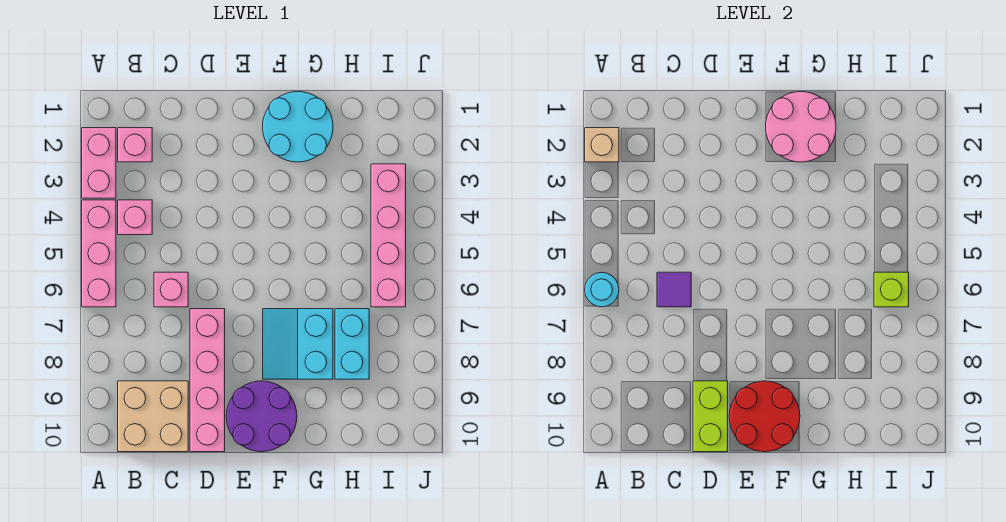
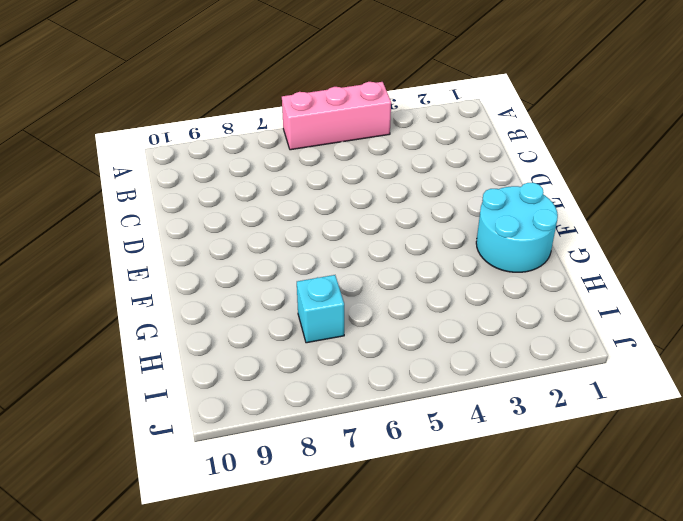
cyan brick H7 level 1 -> cyan brick H7:H8 level 1
none -> pink brick A2:A3 level 1
none -> pink brick B2 level 1
none -> pink brick B4 level 1

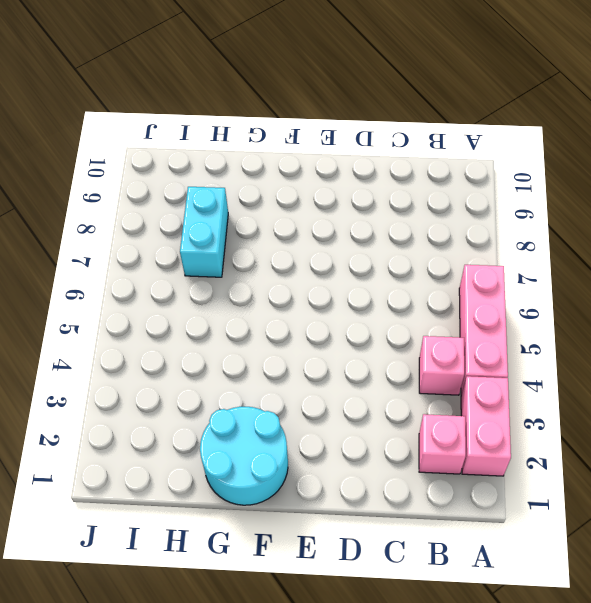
none -> tan brick B9:C10 level 1
none -> pink brick C6 level 1
none -> pink brick D7:D10 level 1

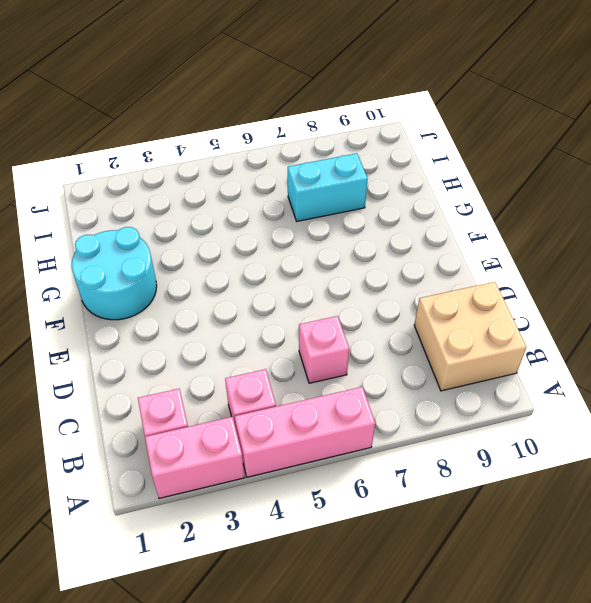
none -> pink brick D7:D10 level 1
none -> purple round brick E9:F10 level 1
none -> cyan slope F7:G8 level 1 top G

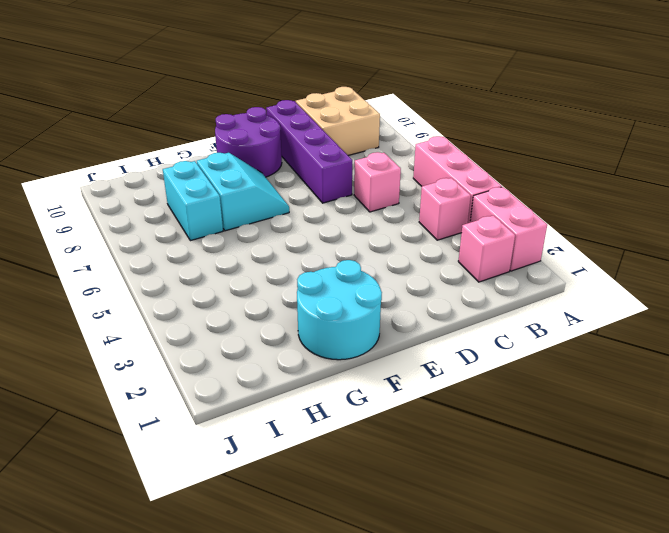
purple brick D7:D10 level 1 -> pink brick D7:D10 level 1
none -> pink brick I3:I6 level 1
none -> tan brick A2 level 2
none -> cyan round brick A6 level 2

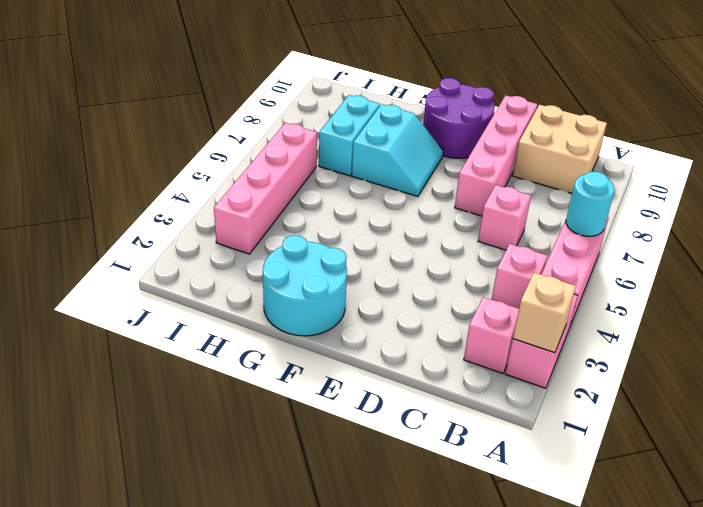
none -> purple tile C6 level 2
none -> lime brick D9:D10 level 2
none -> red round brick E9:F10 level 2

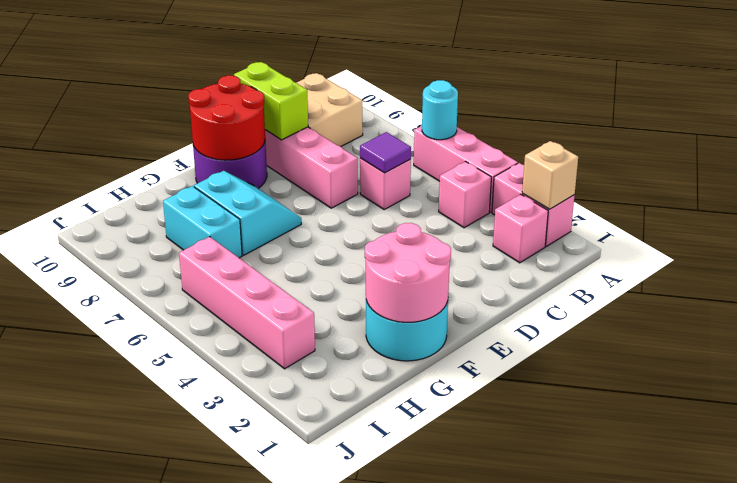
none -> lime brick I6 level 2

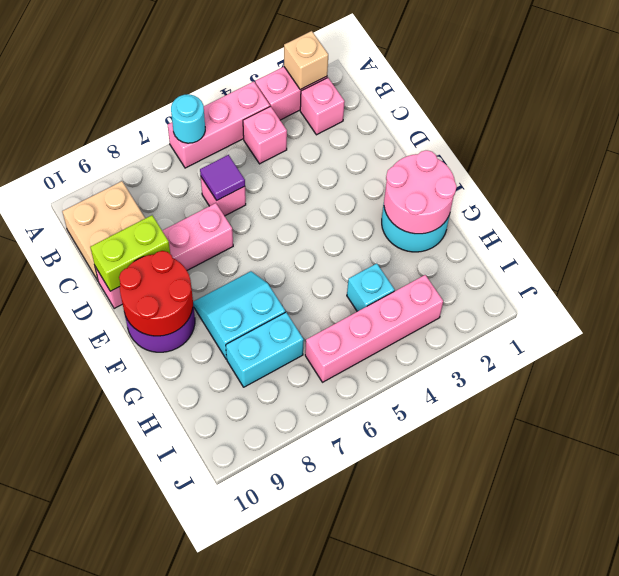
cyan brick H4 level 1 -> none
none -> lime brick I6 level 2

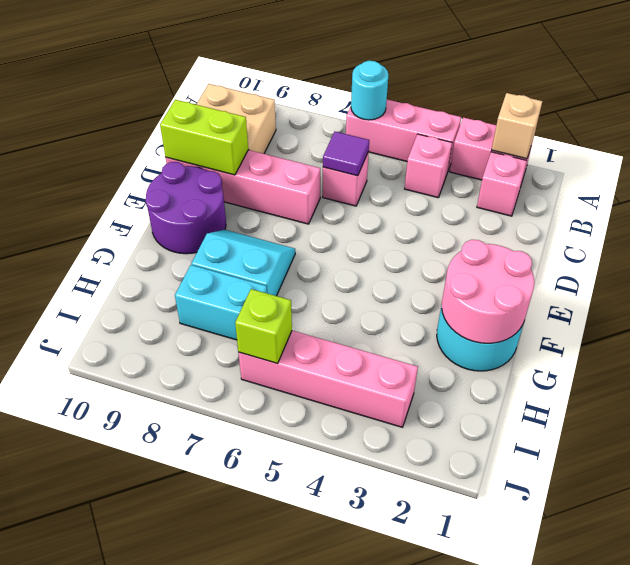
none -> red round brick E9:F10 level 2

